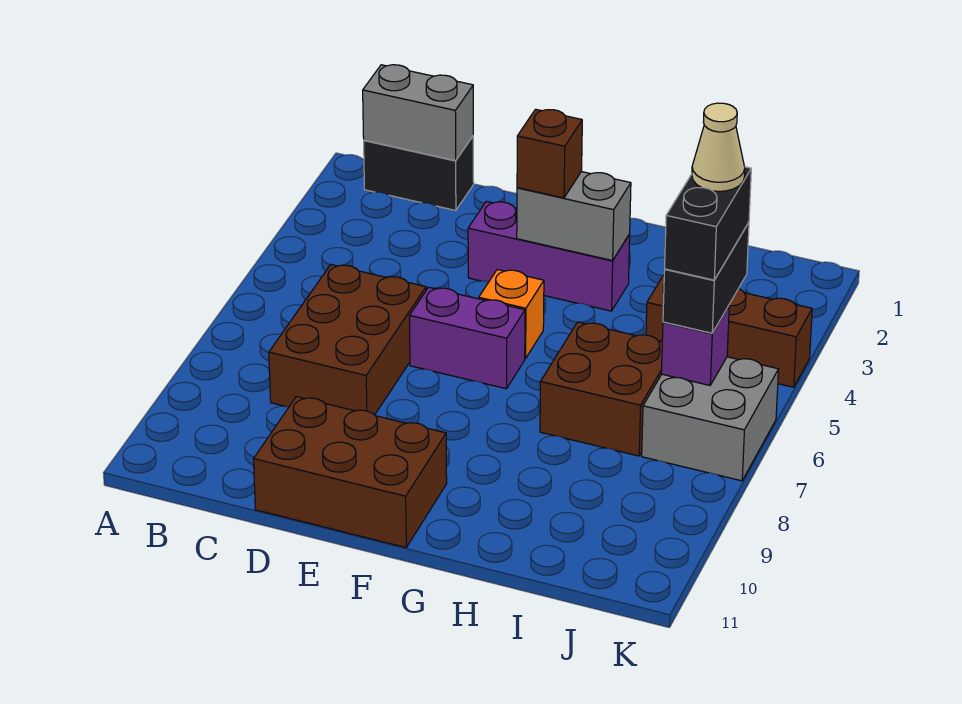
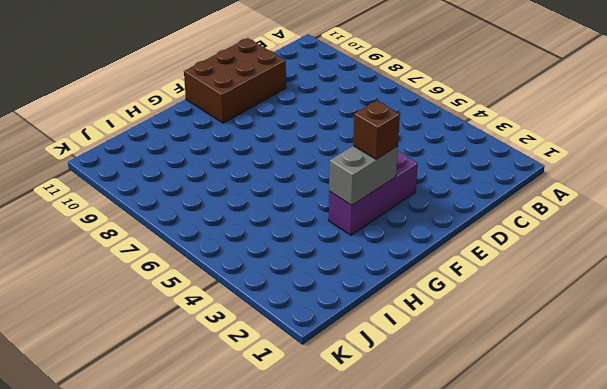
none -> black brick B1:C1 level 1
none -> brown brick C6:D8 level 1
none -> purple brick E6:F6 level 1

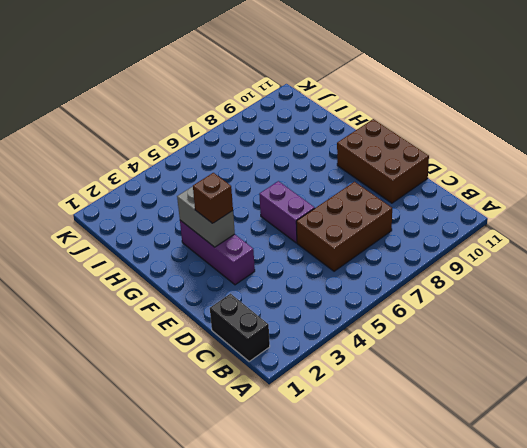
none -> orange brick F5 level 1
none -> brown brick H6:I7 level 1
none -> brown brick I4:K4 level 1

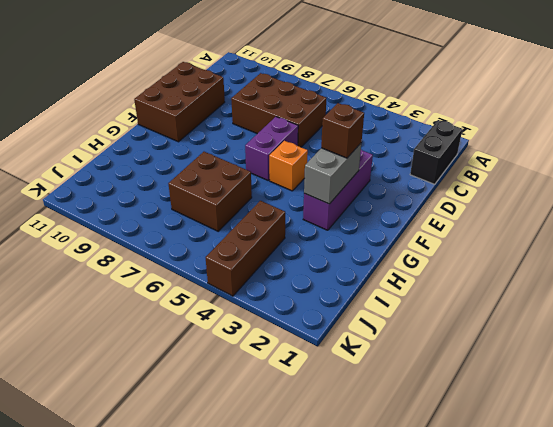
none -> grey brick J6:K7 level 1
none -> grey brick B1:C1 level 2
none -> purple brick J6 level 2

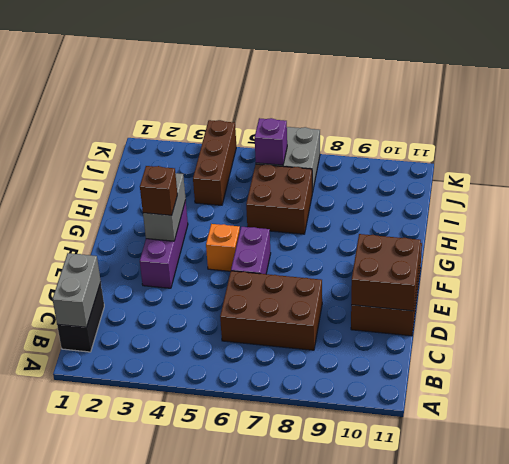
brown brick D10:E11 level 2 -> none
none -> black brick J5:J6 level 3
none -> black brick J5:J6 level 4
none -> tan cone J5 level 5

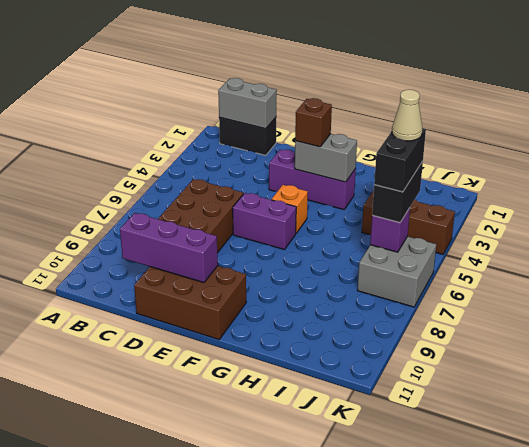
purple brick C10:E10 level 2 -> none
none -> brown brick H6:I7 level 1

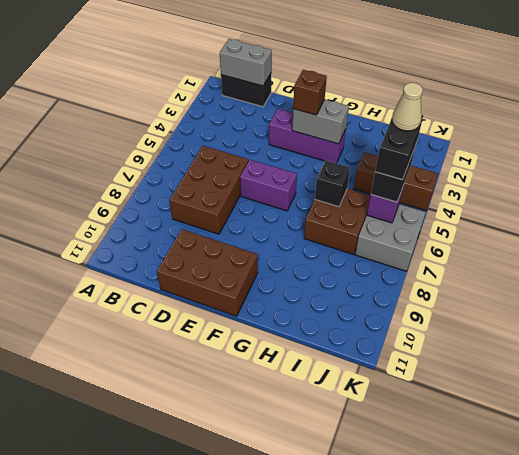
black brick H6 level 2 -> none
none -> orange brick F5 level 1

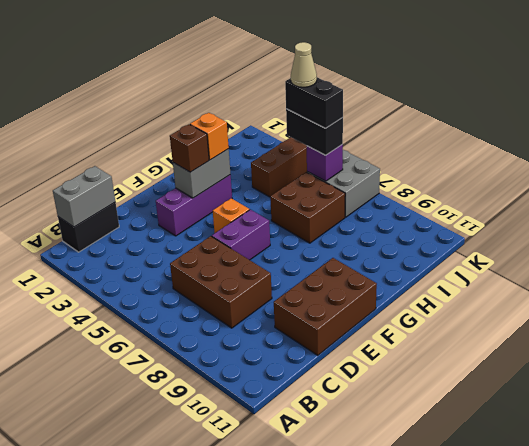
orange brick G3 level 3 -> none

